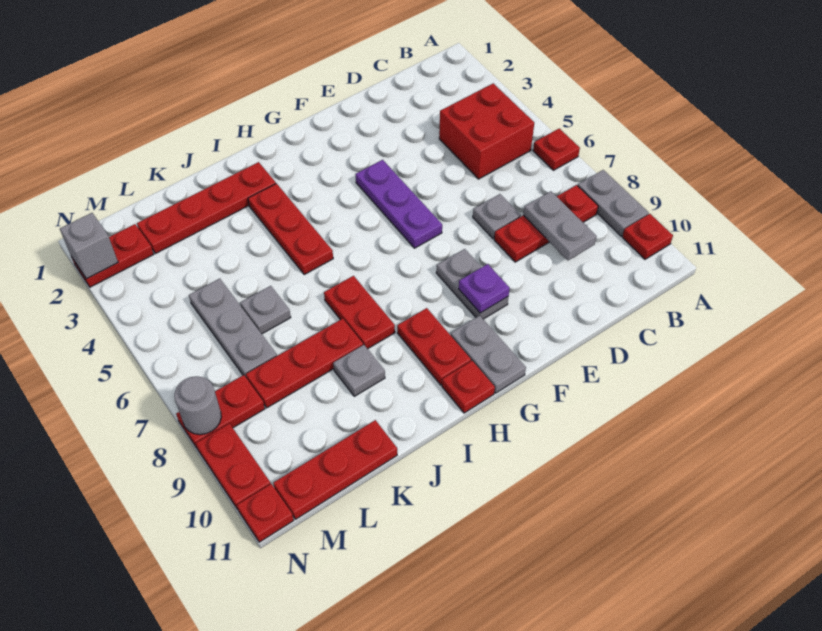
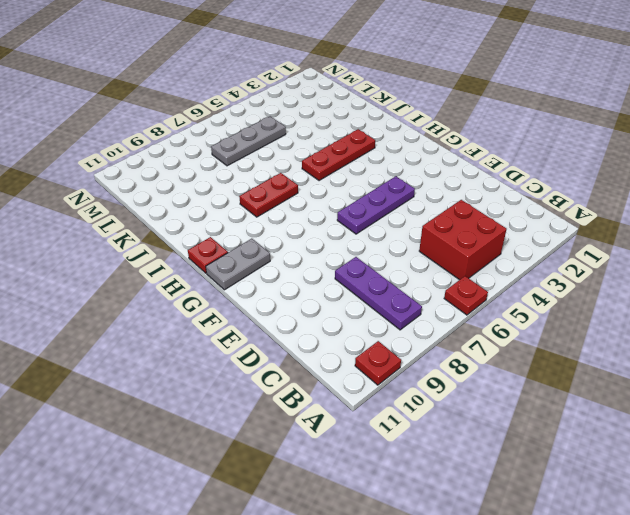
purple plate B8:D8 level 1 -> red plate B8:D8 level 1
none -> grey plate A8:A9 level 1
none -> grey plate D7 level 1
none -> grey plate F8:F9 level 1

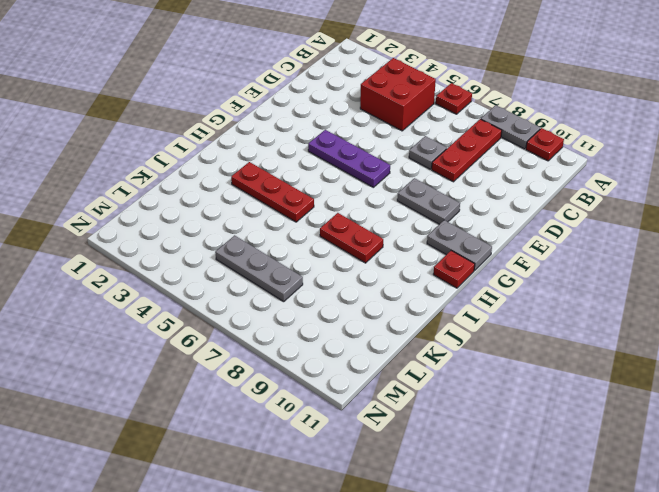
none -> red plate H9:H10 level 1
none -> red plate I2:L2 level 1
none -> red plate J8:L8 level 1

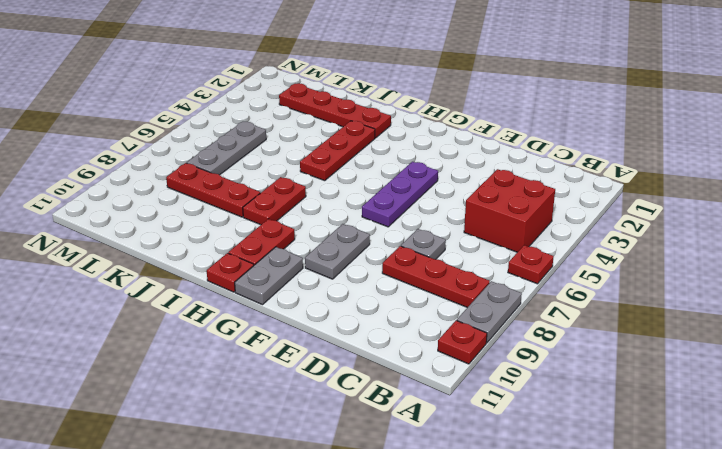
none -> grey plate J9 level 1
none -> grey plate K6 level 1
none -> red plate K11:M11 level 1

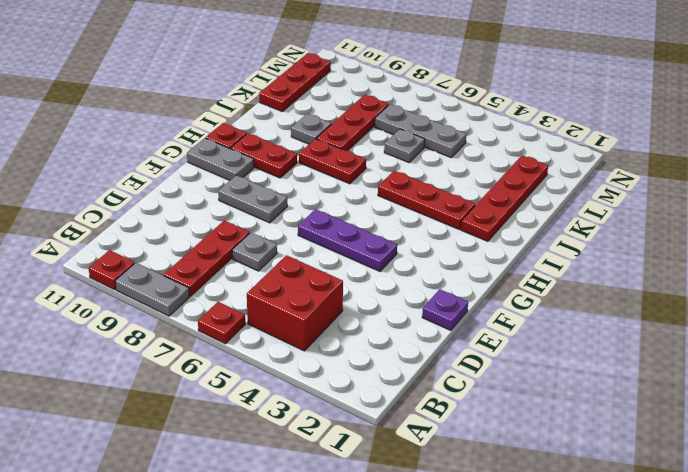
purple plate E1 level 1 -> purple plate F9 level 2
none -> red plate M2:N2 level 1
none -> red plate M8:N8 level 1
none -> red plate N9:N10 level 1

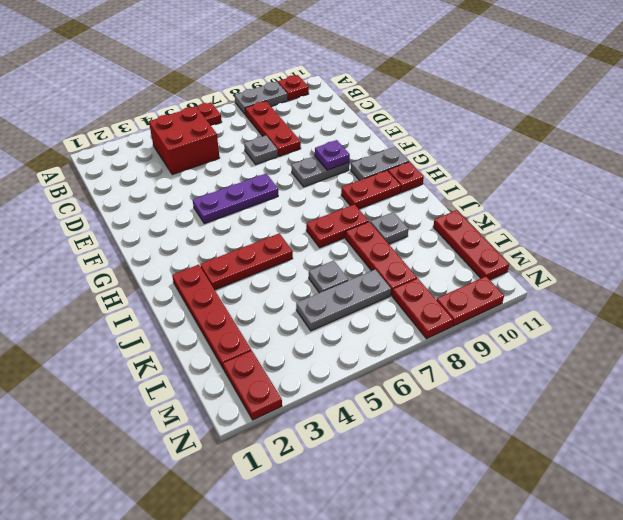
none -> red plate N11 level 1
none -> grey plate C8:C9 level 2
none -> grey brick N2 level 2

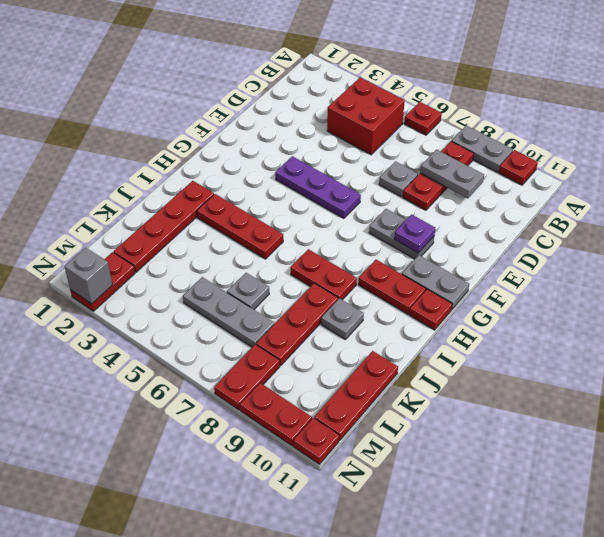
none -> grey round brick N8 level 2

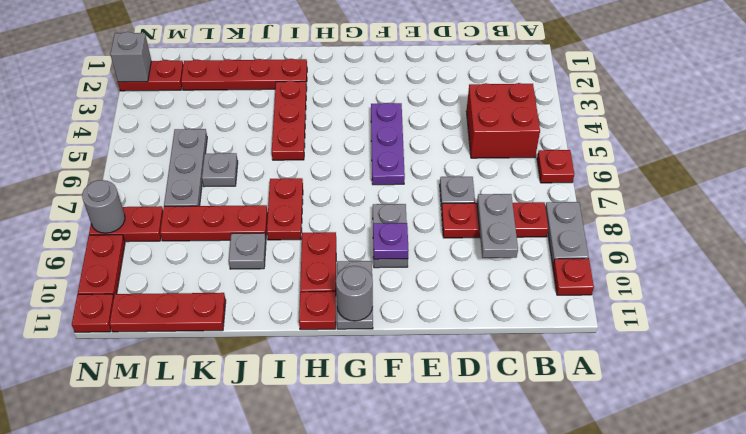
grey round brick G11 level 2 -> none

